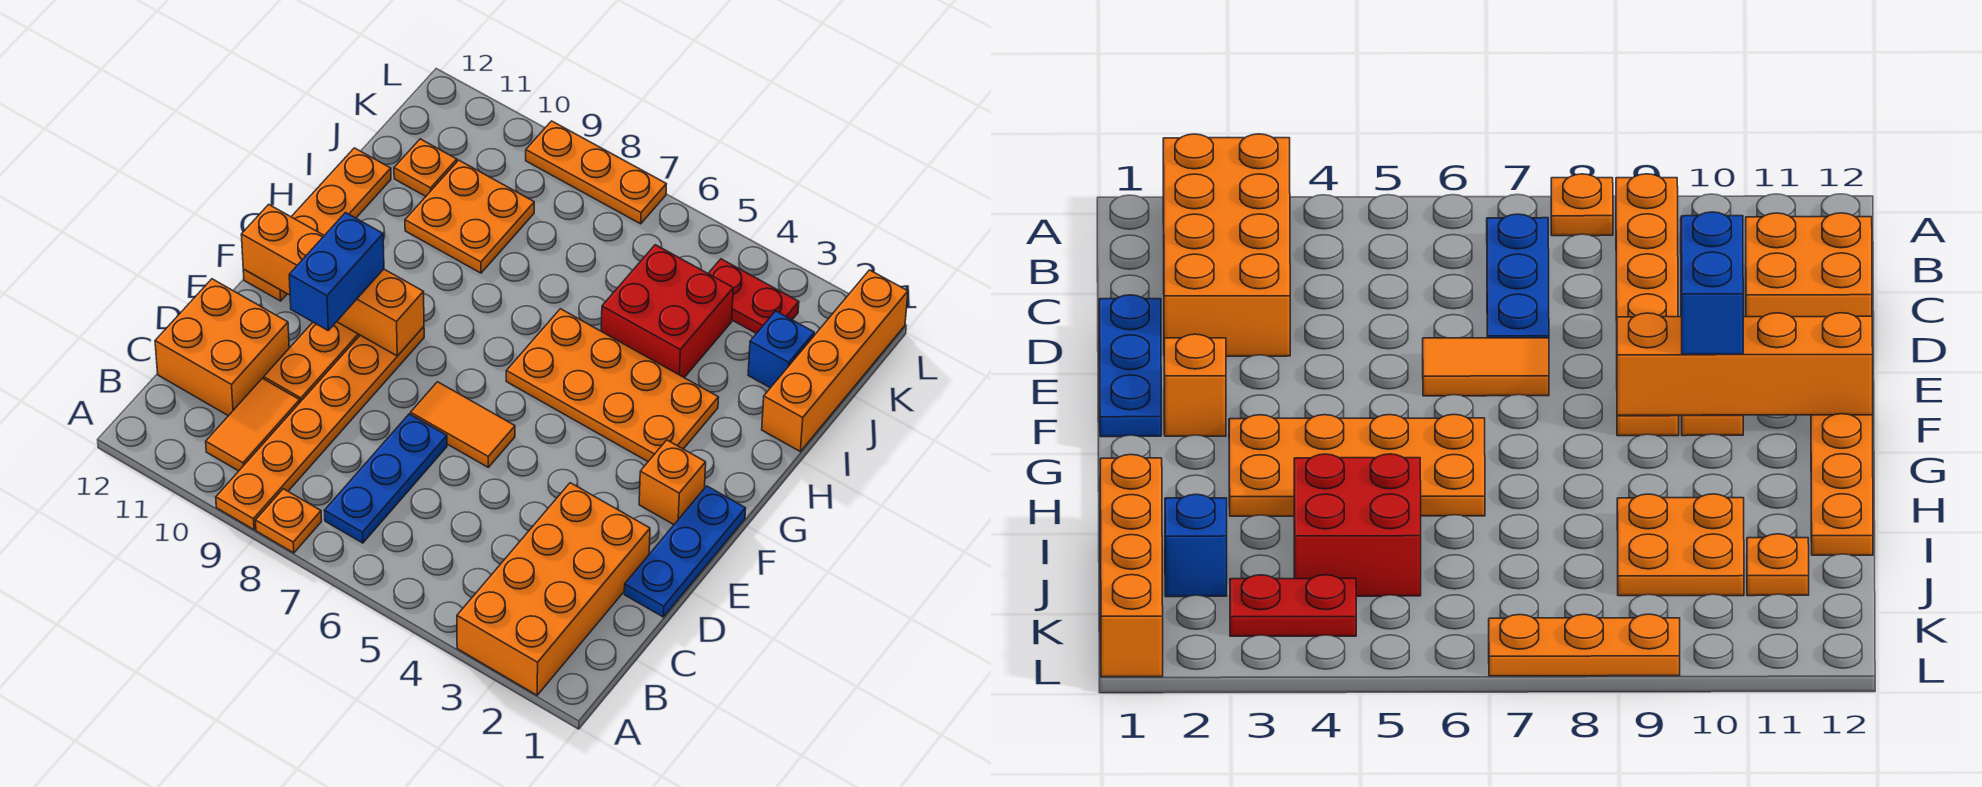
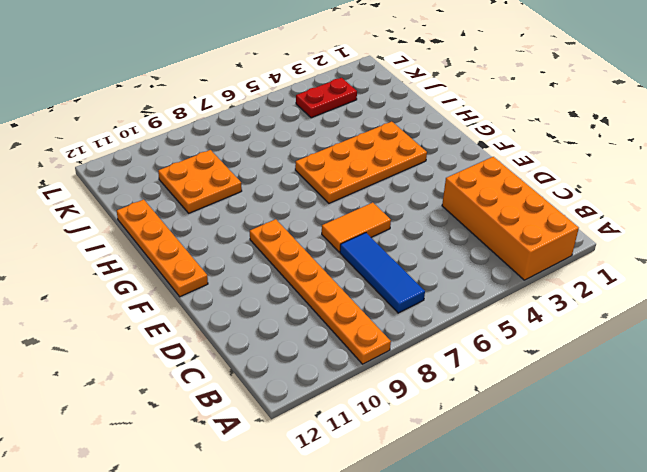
blue tile B7:D7 level 1 -> blue plate B7:D7 level 1
none -> orange plate A8 level 1
none -> orange tile B10:C10 level 1
none -> orange brick C11:D12 level 1

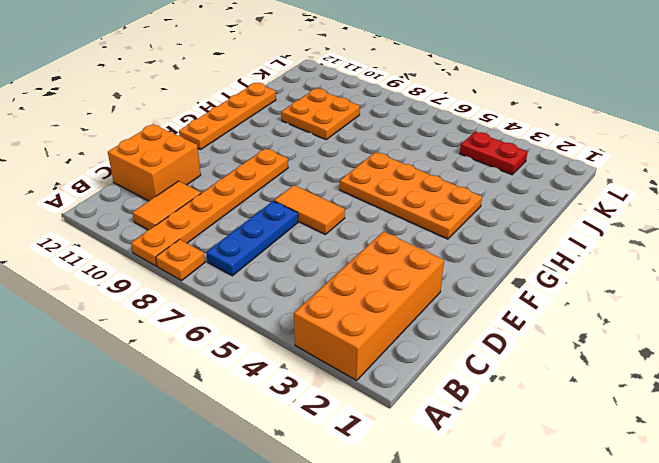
none -> blue plate D1:F1 level 1
none -> orange plate D10:F10 level 1
none -> orange brick F2 level 1

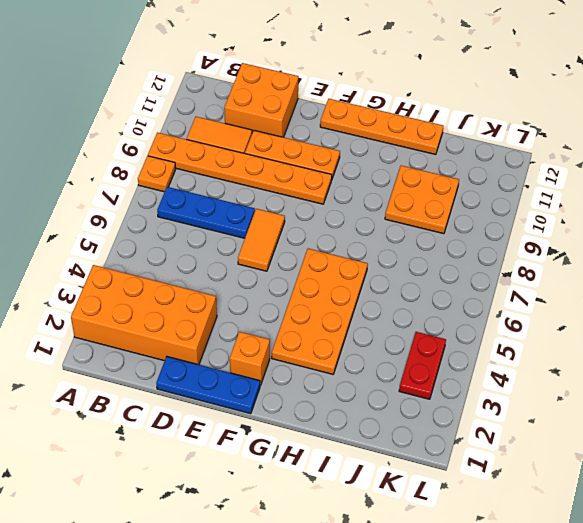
none -> orange brick I1:L1 level 1
none -> red brick I4:J5 level 1
none -> blue brick J2 level 1

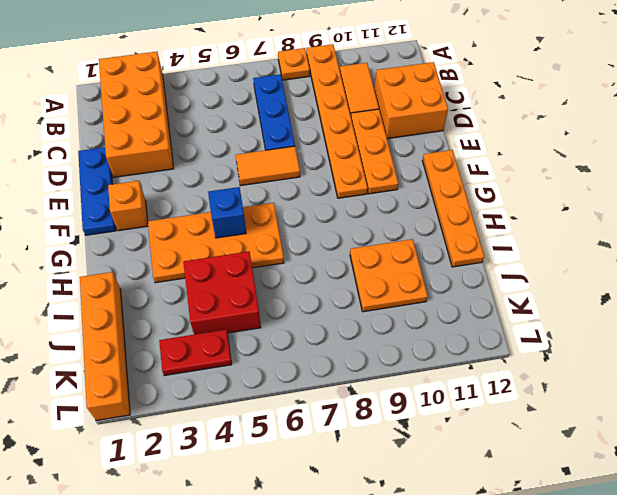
blue brick G5 level 2 -> blue brick J2 level 1
none -> orange plate J11 level 1
none -> orange plate L7:L9 level 1
none -> orange brick F9:F12 level 2

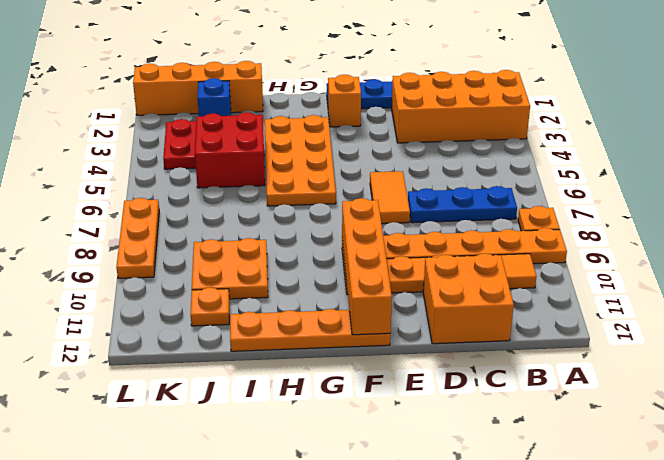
none -> blue brick E10:F10 level 3

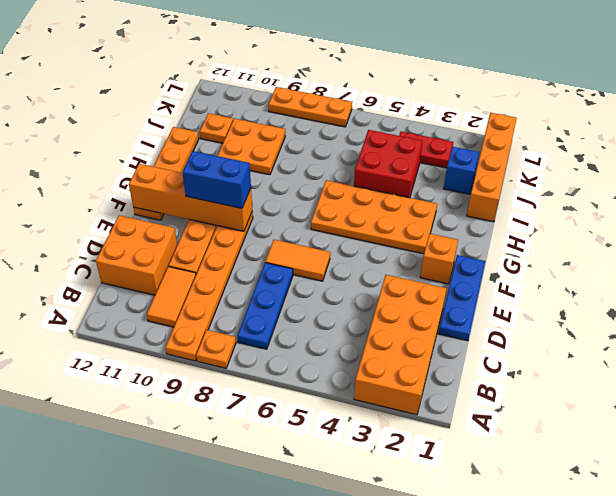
blue brick F9:F10 level 3 -> blue brick E10:F10 level 3

